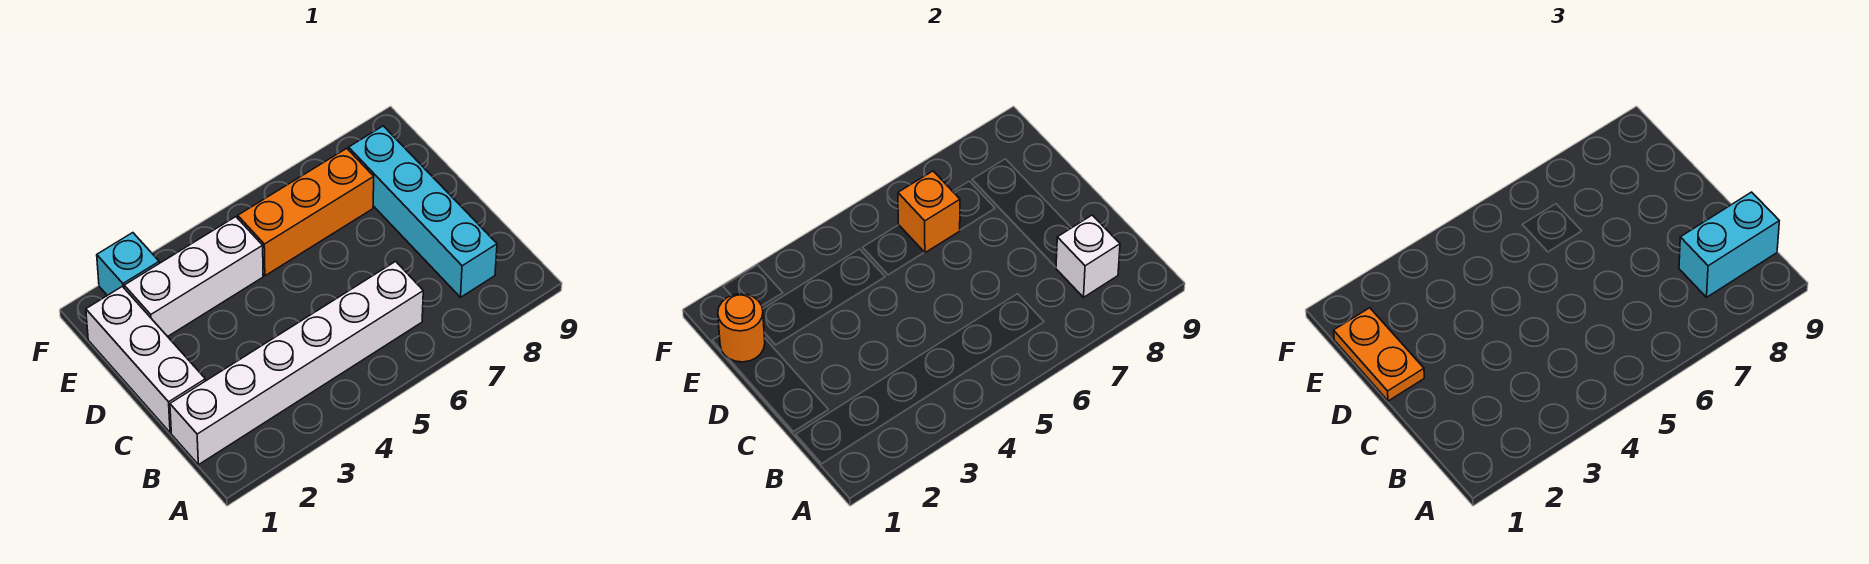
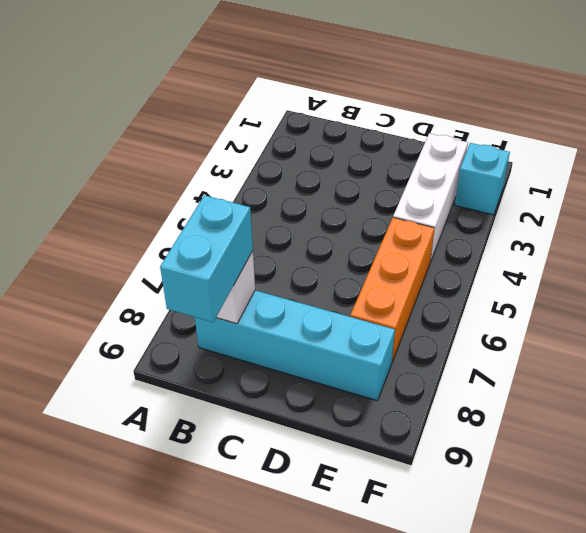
none -> white brick B1:B6 level 1
none -> white brick C1:E1 level 1

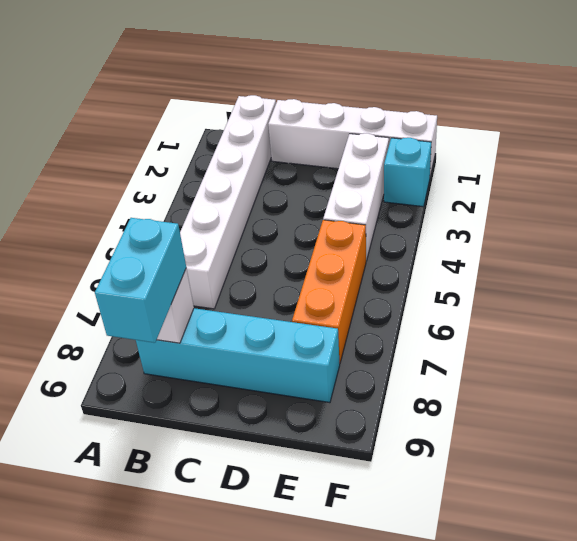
white brick C1:F1 level 1 -> white brick C1:E1 level 1
none -> orange round brick E1 level 2
none -> orange brick E6 level 2

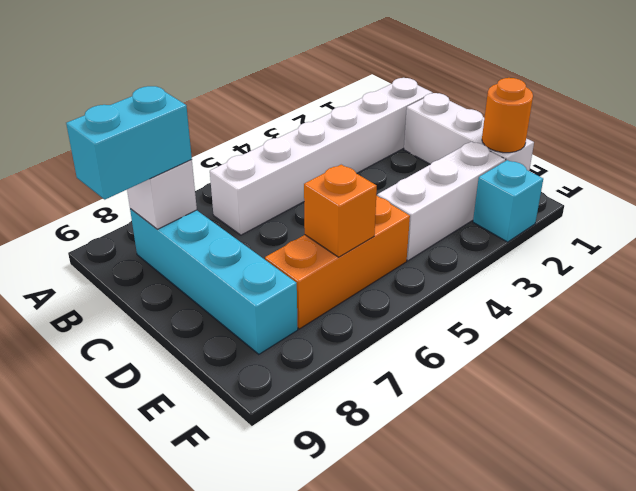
none -> orange plate D1:E1 level 3

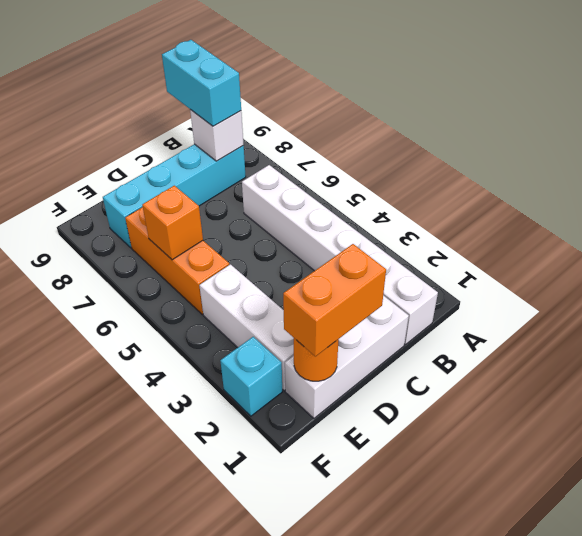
orange brick D1:E1 level 3 -> orange plate D1:E1 level 3

